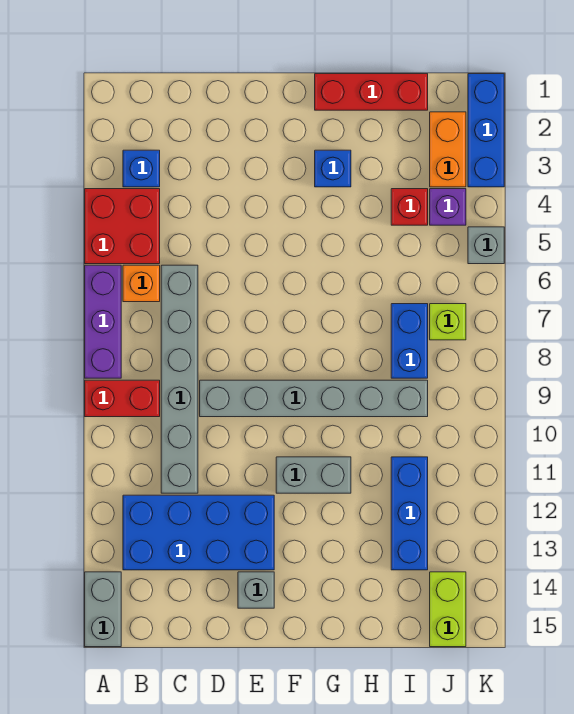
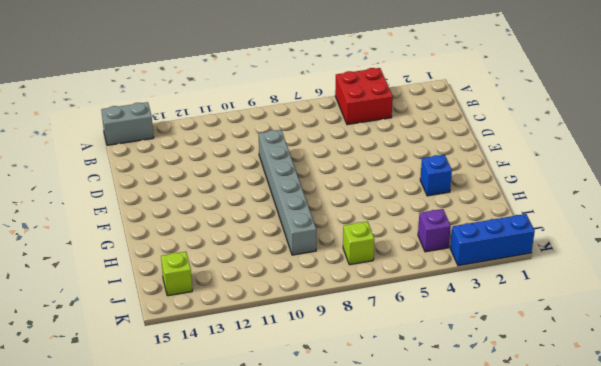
lime brick J14 level 1 -> lime brick J14:J15 level 1
none -> purple brick A6:A8 level 1
none -> red brick A9:B9 level 1
none -> blue brick B3 level 1

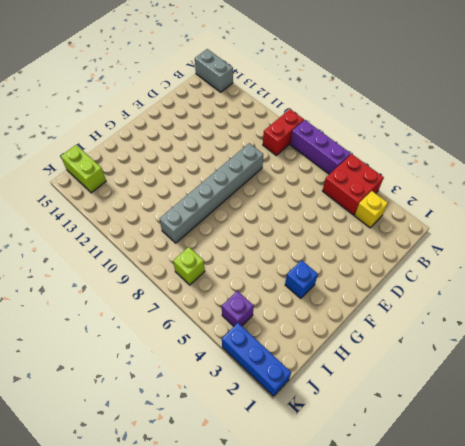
yellow brick B3 level 1 -> blue brick B3 level 1
none -> orange brick B6 level 1
none -> blue brick B12:E13 level 1
none -> grey brick C6:C11 level 1

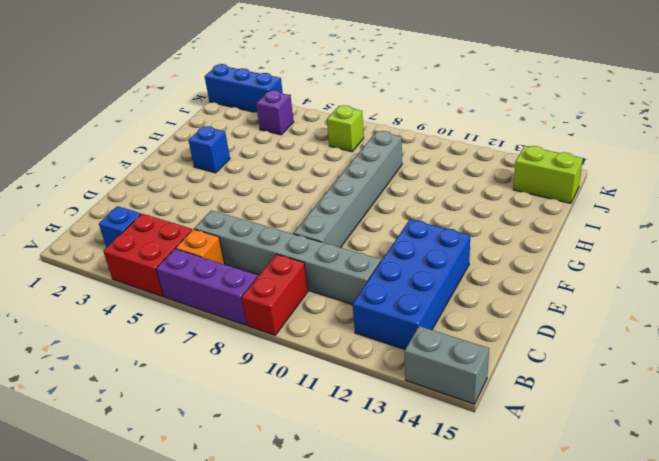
none -> grey brick E14 level 1
none -> grey brick F11:G11 level 1
none -> red brick G1:I1 level 1

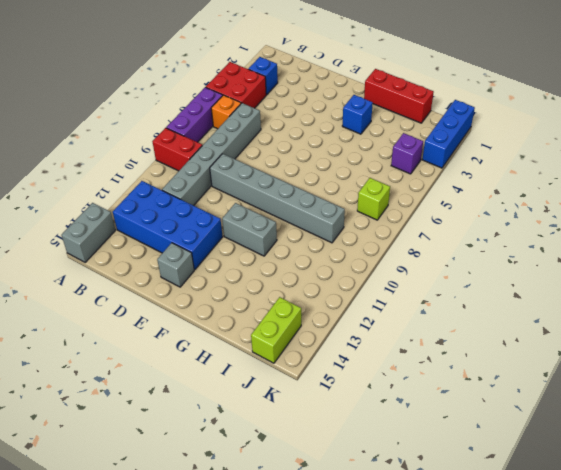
none -> red brick I4 level 1
none -> blue brick I7:I8 level 1
none -> blue brick I11:I13 level 1

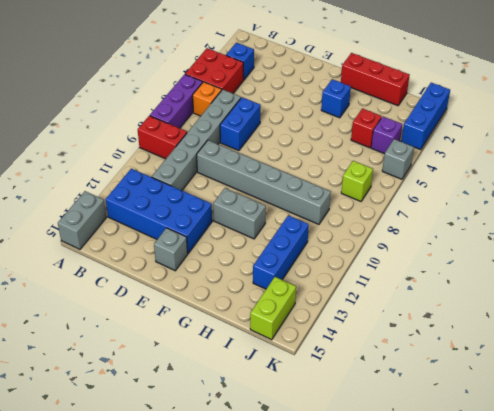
blue brick D6:D7 level 1 -> blue brick I7:I8 level 1
none -> orange brick J2:J3 level 1

